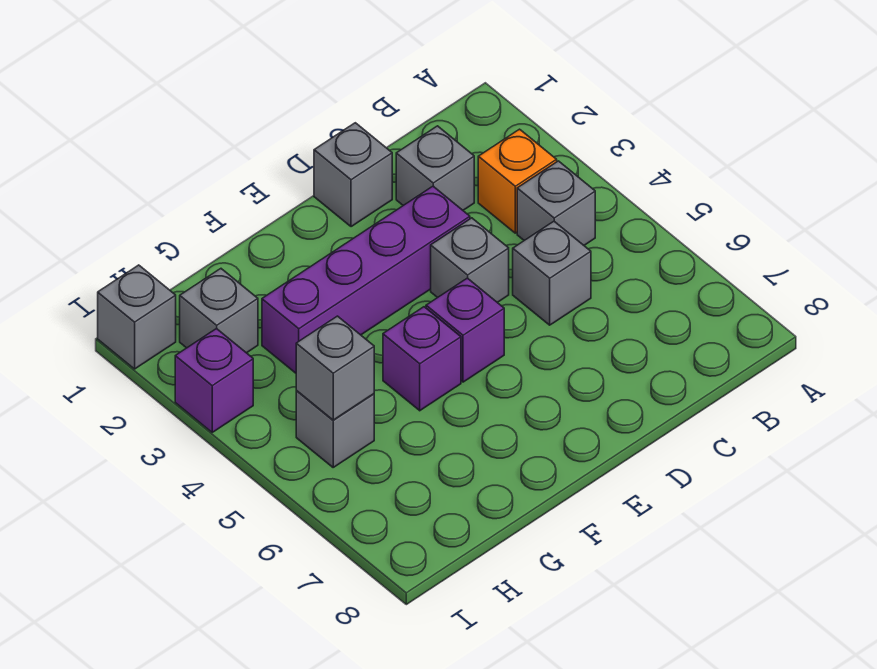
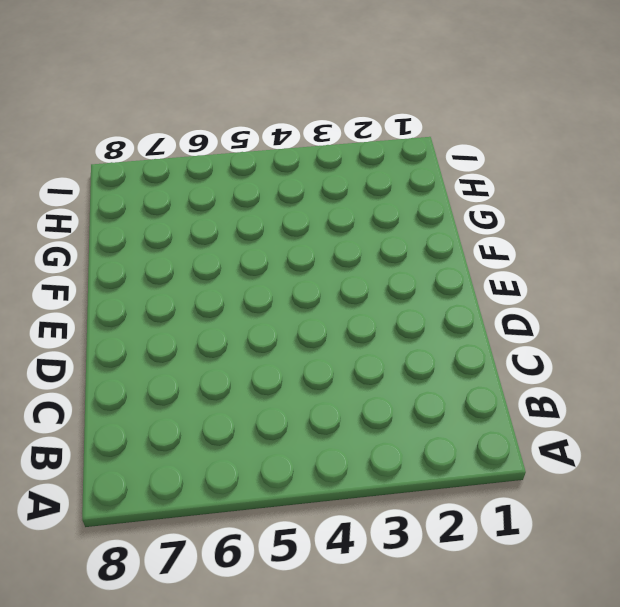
none -> orange brick B3 level 1
none -> grey brick B4 level 1
none -> grey brick C2 level 1

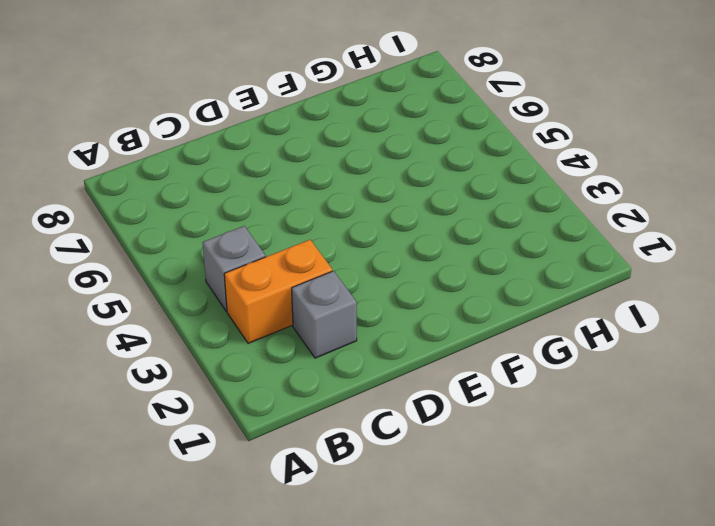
orange brick B3:C3 level 1 -> orange brick B3 level 1
none -> grey brick C5 level 1
none -> grey brick D1 level 1
none -> purple brick D3:G3 level 1

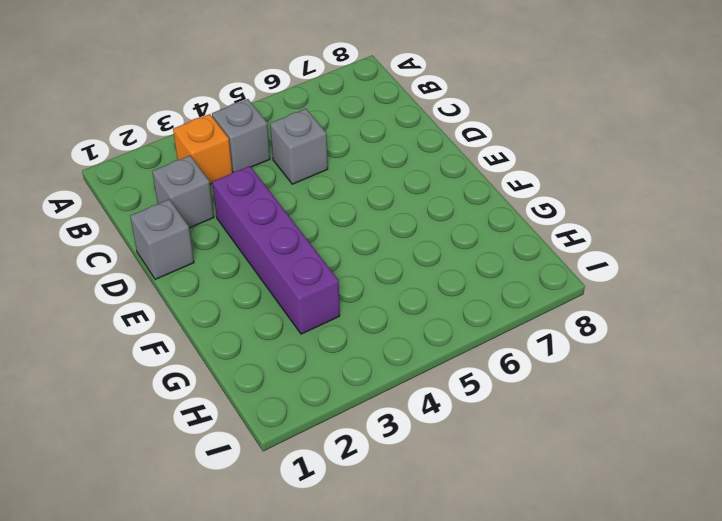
none -> grey brick D4 level 1
none -> purple brick E5 level 1
none -> purple brick F5 level 1

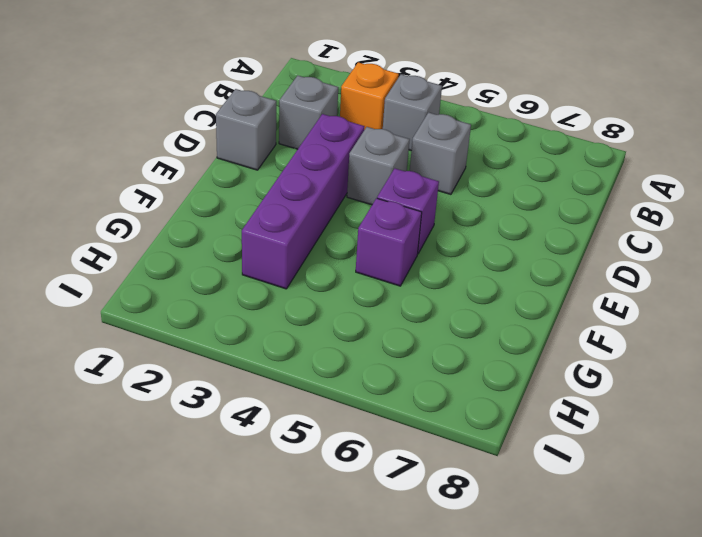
none -> grey brick H2 level 1
none -> grey brick H5 level 1
none -> grey brick I1 level 1

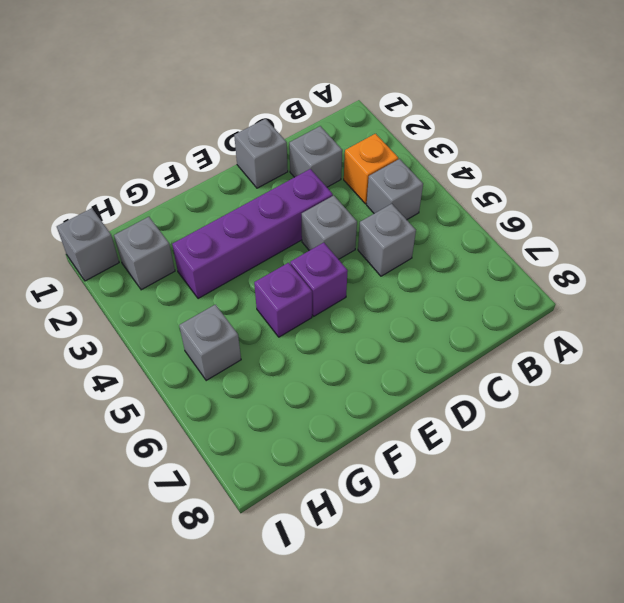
none -> purple brick I3 level 1
none -> grey brick H5 level 2

